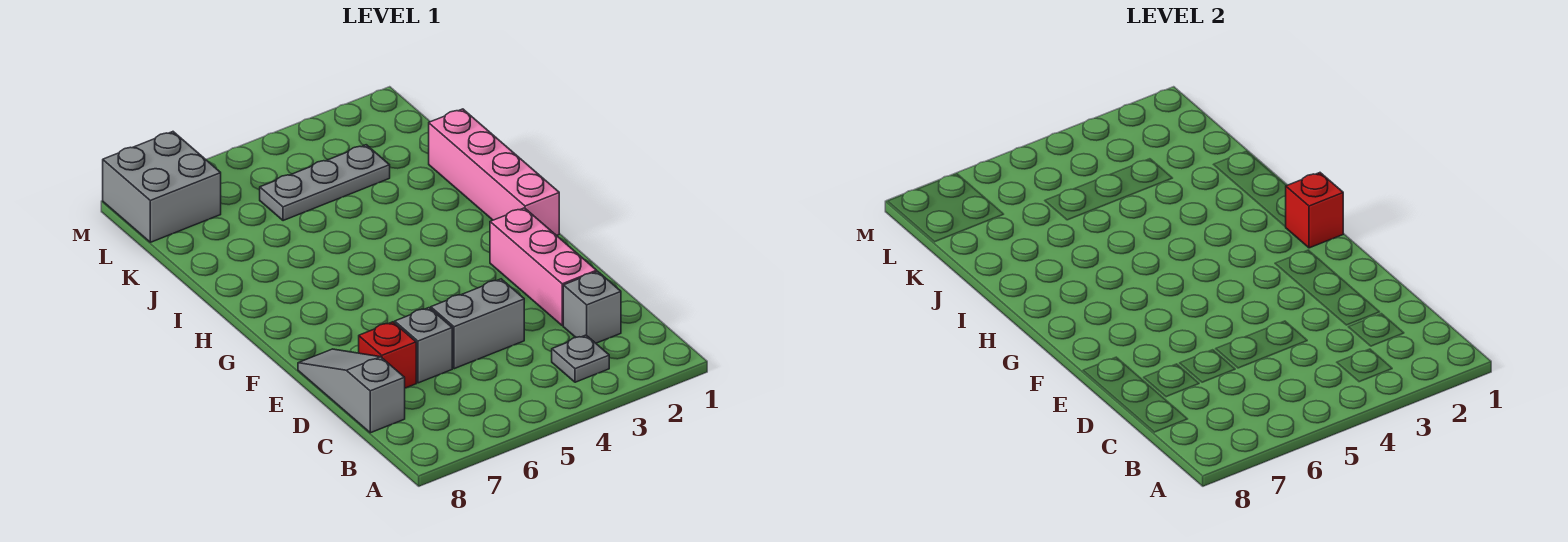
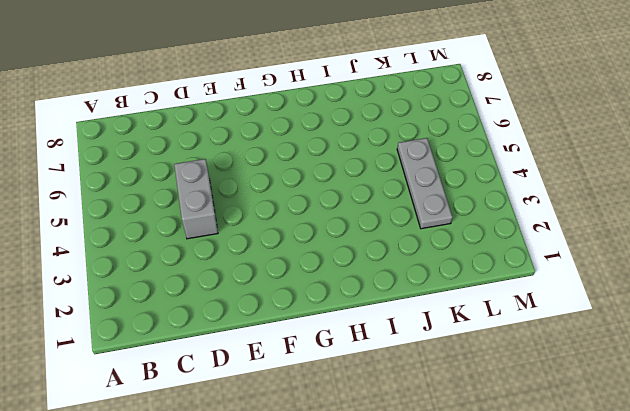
none -> grey plate B3 level 1
none -> grey brick C2 level 1

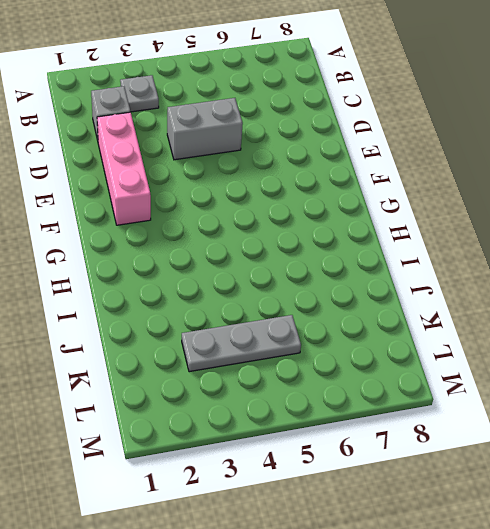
none -> grey slope C8:E8 level 1 top C
none -> grey brick D6 level 1

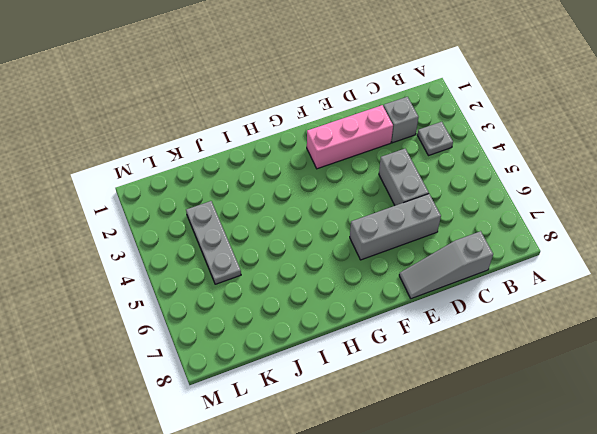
grey brick D6:F6 level 1 -> grey brick D6 level 1
none -> red brick D7 level 1
none -> pink brick G1:J1 level 1

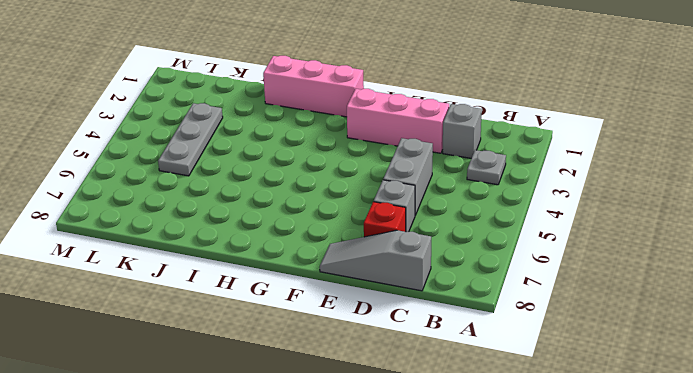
pink brick G1:I1 level 1 -> pink brick G1:J1 level 1
none -> grey brick L7:M8 level 1
none -> red brick G1 level 2

